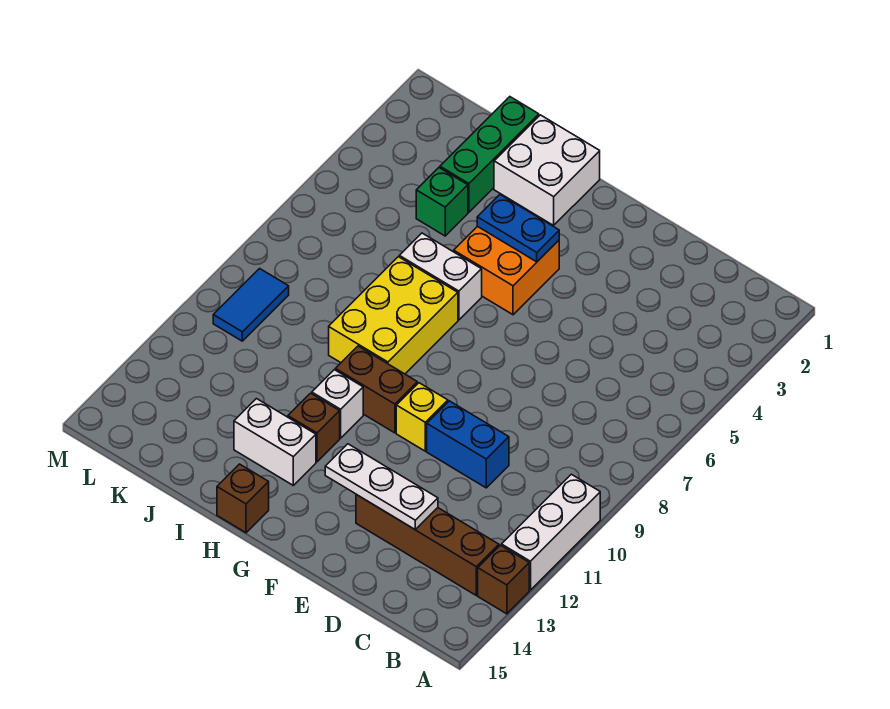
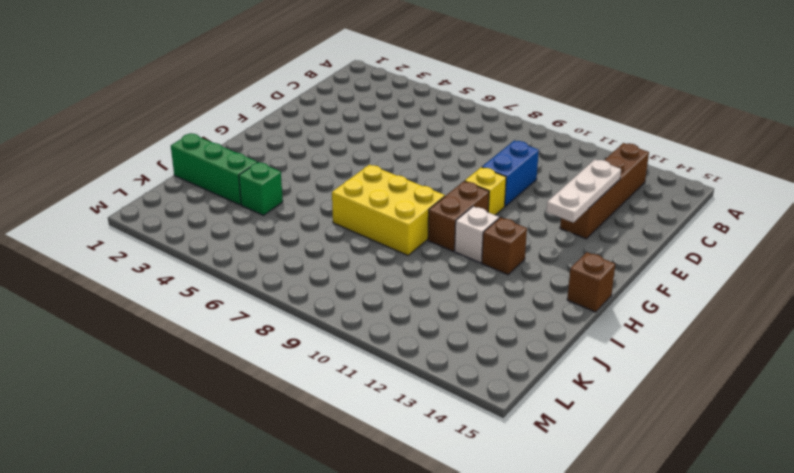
none -> white brick A10:A12 level 1
none -> brown brick A13 level 1
none -> orange brick G4:H5 level 1

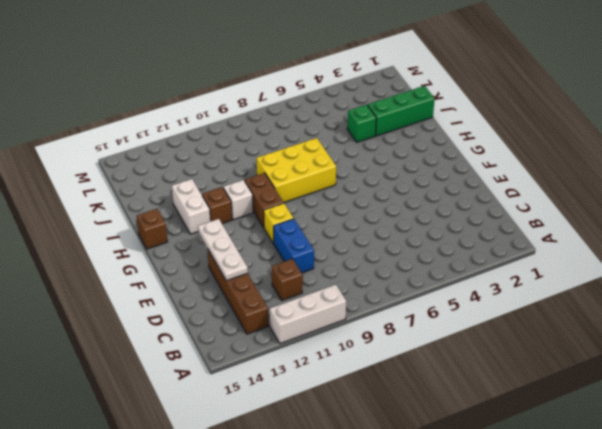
brown brick C11 level 1 -> brown brick A13 level 1
none -> orange brick G4:H5 level 1
none -> white brick H1:I2 level 1
none -> white brick H6:I6 level 1

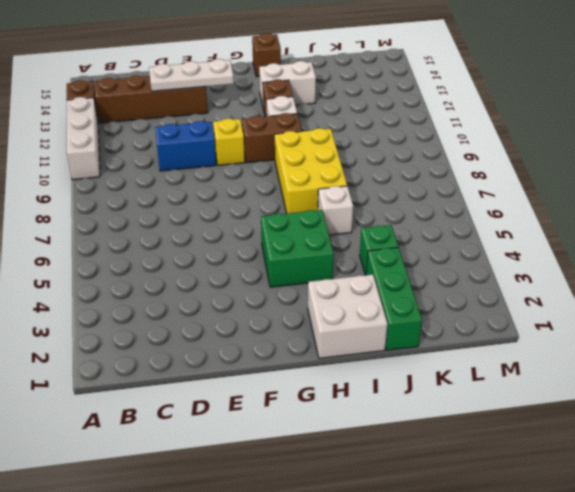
green brick G4:H5 level 1 -> orange brick G4:H5 level 1
white brick I6 level 1 -> white brick H6:I6 level 1
none -> blue tile L9:L10 level 1
none -> blue plate G4:H4 level 2

